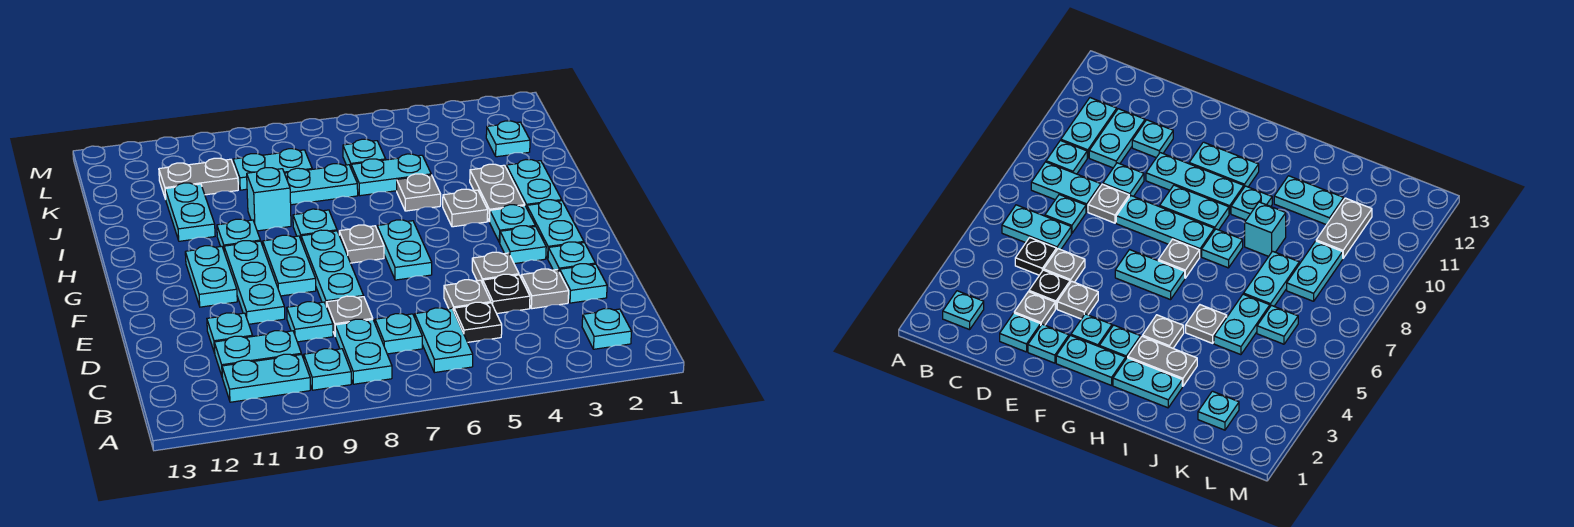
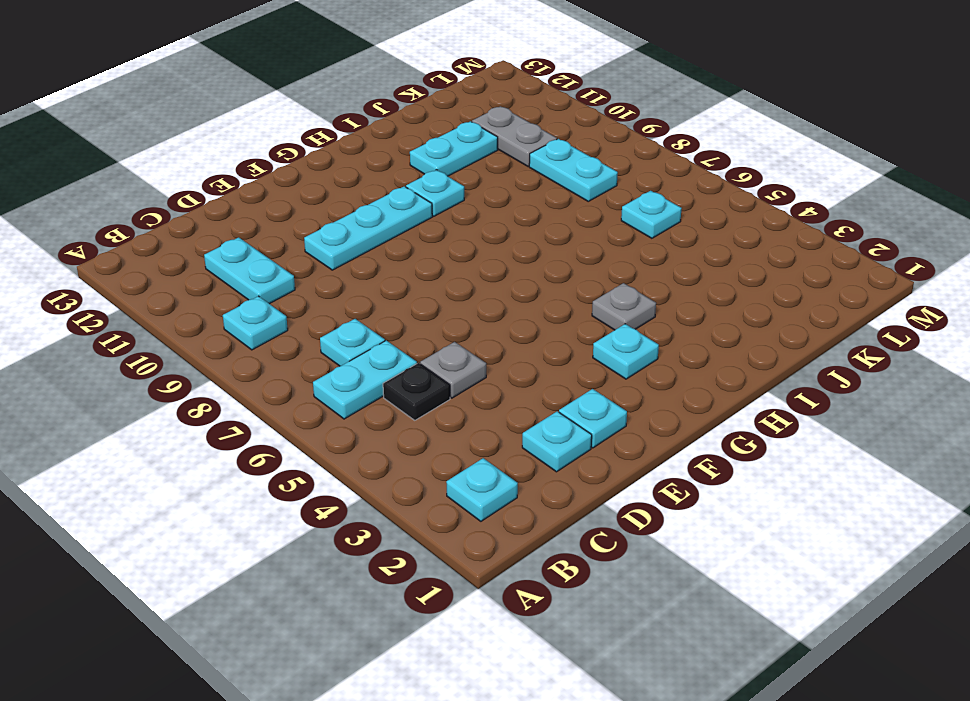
none -> cyan plate B8:C8 level 1
none -> cyan plate B10:B11 level 1
none -> grey plate D3 level 1
none -> black plate D4 level 1

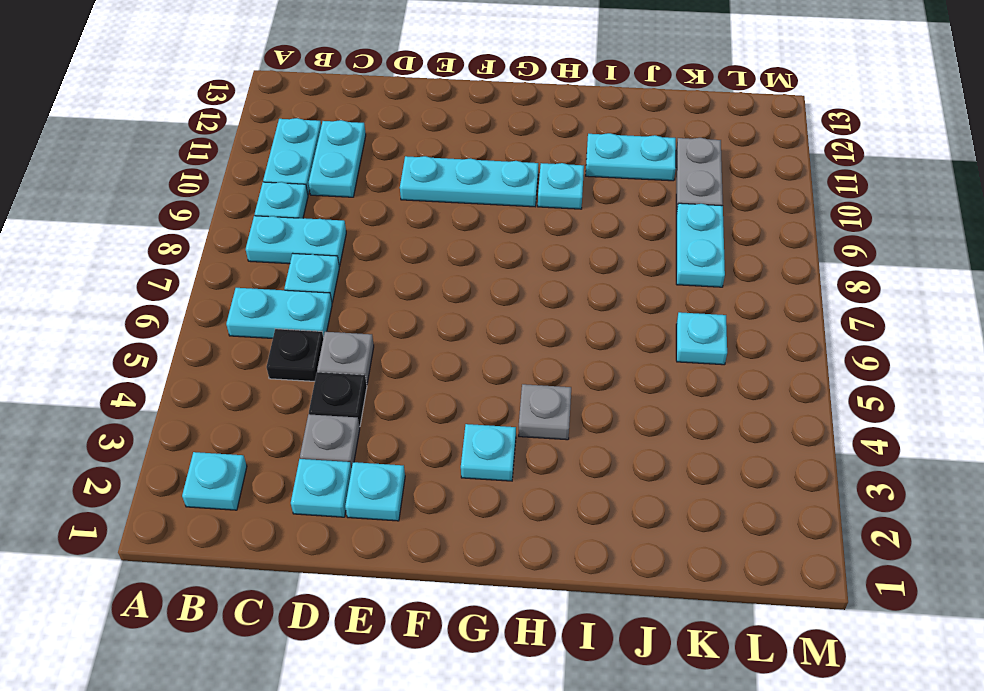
none -> grey plate D8 level 1
none -> cyan plate D9 level 1
none -> cyan plate D11 level 1
none -> grey plate E4 level 1

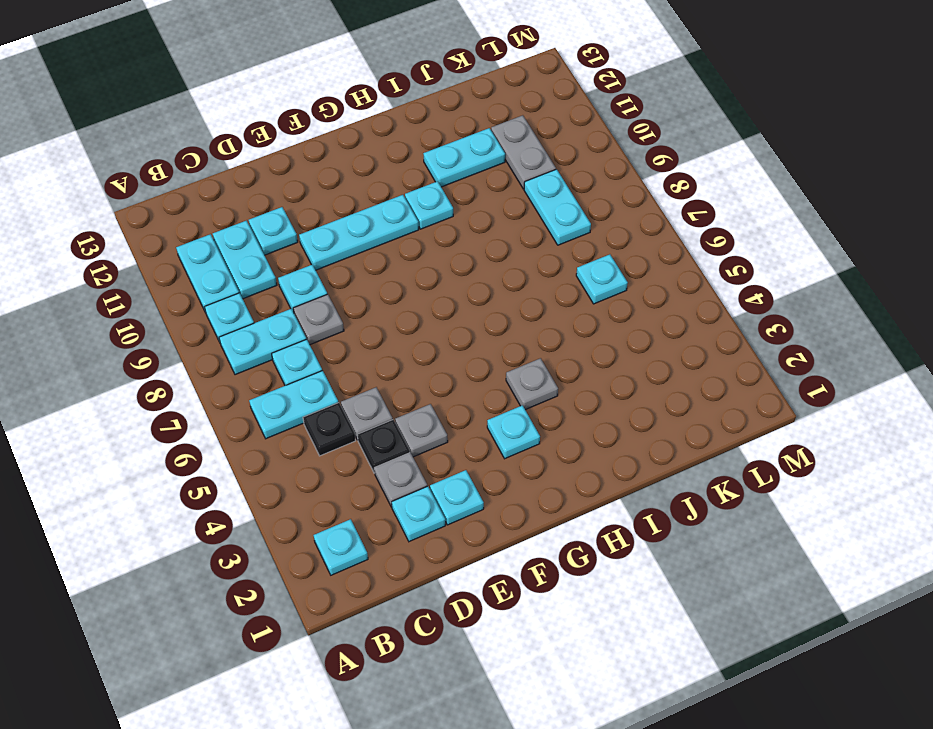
none -> cyan plate E8:G8 level 1
none -> cyan plate F2:G2 level 1
none -> cyan plate F3 level 1
none -> cyan plate F6:G6 level 1

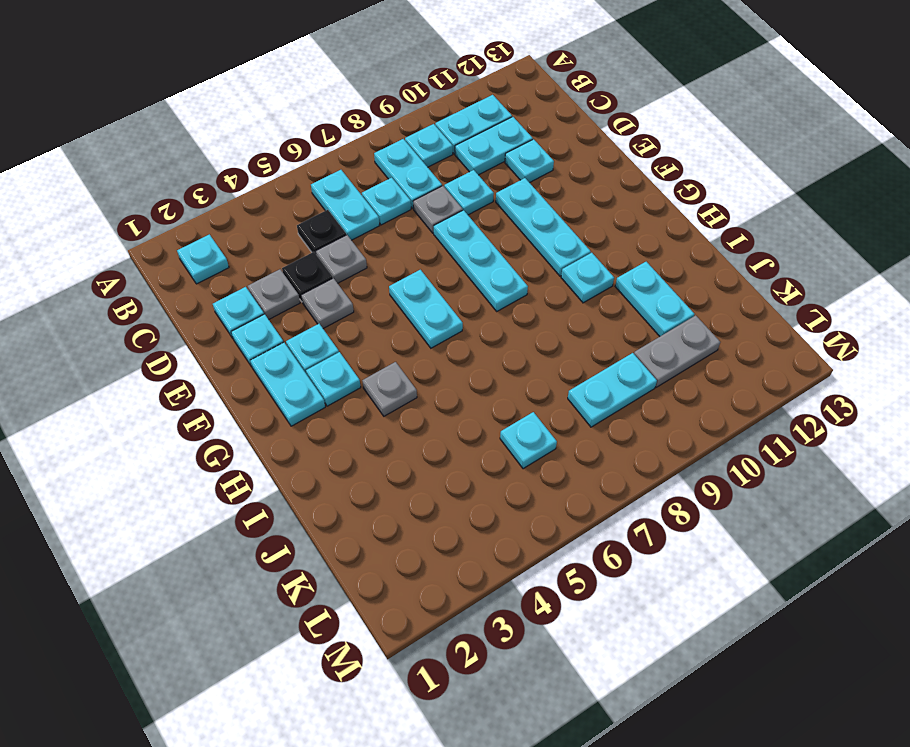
none -> cyan plate F9:G9 level 1
none -> cyan plate F11:G11 level 1
none -> grey plate G7 level 1
none -> cyan plate H2:I2 level 1

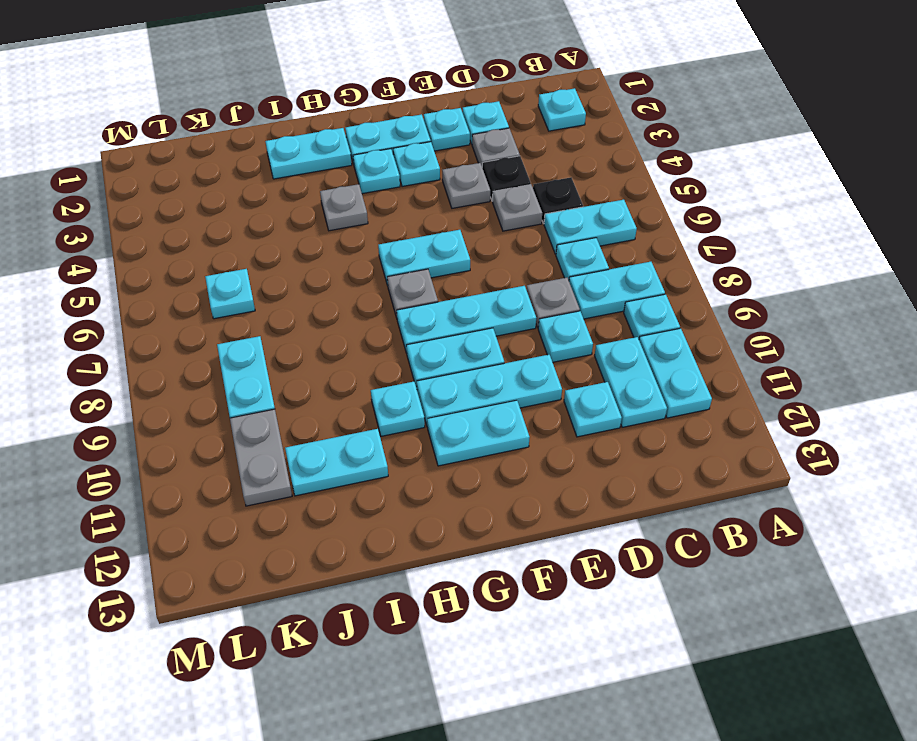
none -> grey plate H3:I3 level 1
none -> cyan plate H8 level 1
none -> grey plate I5 level 1
none -> cyan brick I9 level 1

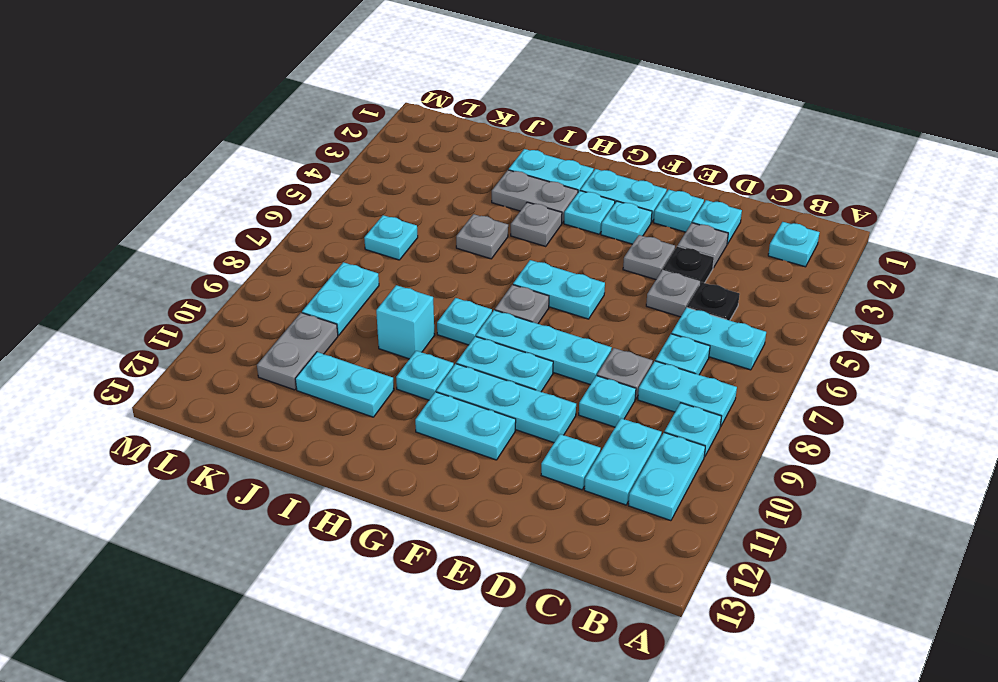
none -> cyan plate J5:J6 level 1
none -> cyan plate J7:J8 level 1
none -> cyan plate K2 level 1

